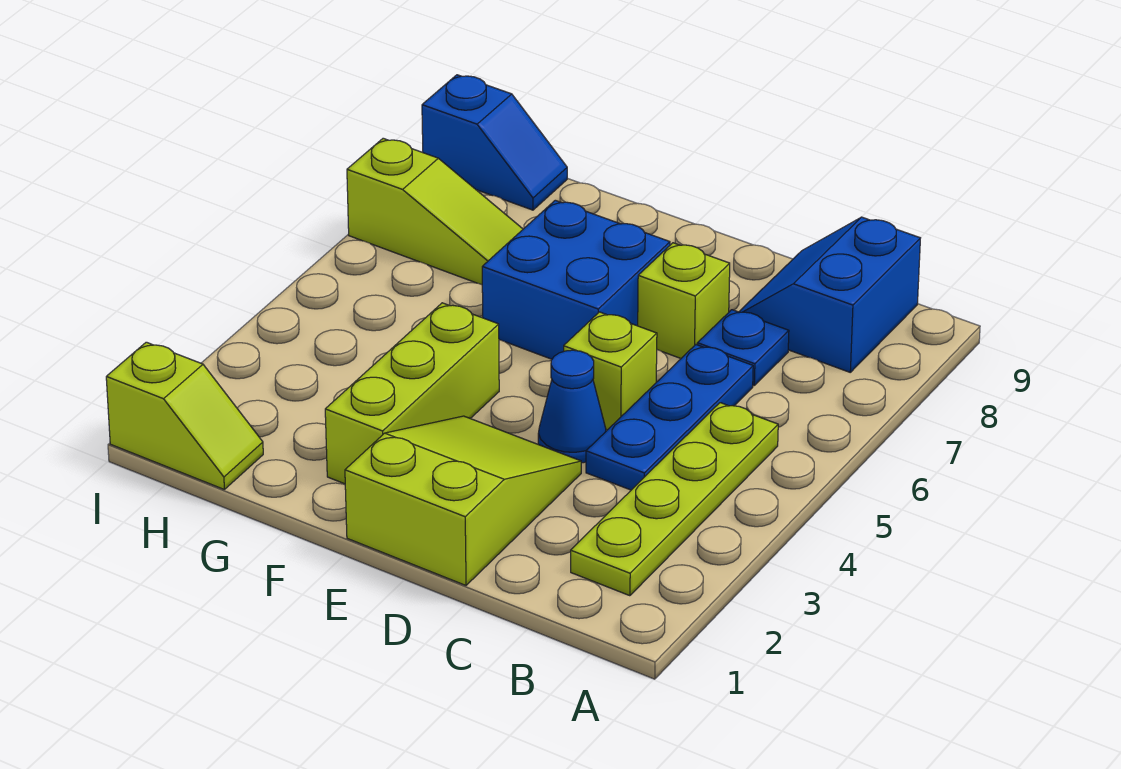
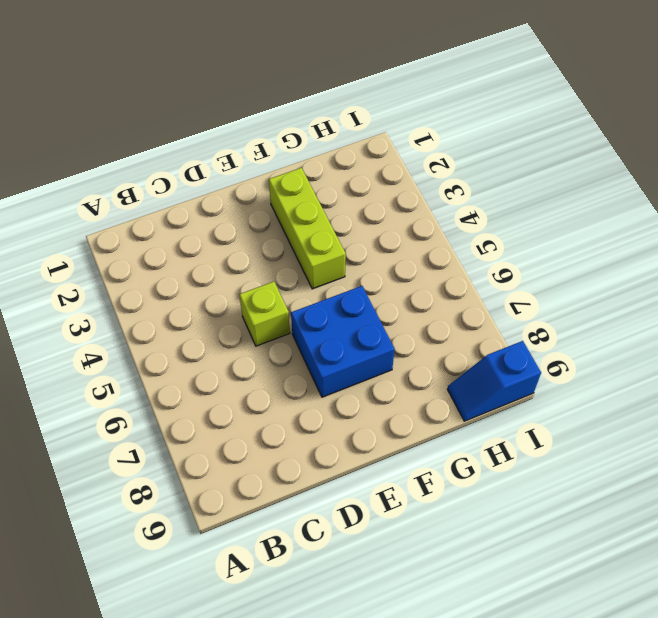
none -> lime plate B2:B5 level 1
none -> blue slope B8:C9 level 1 top B
none -> blue plate C4:C6 level 1

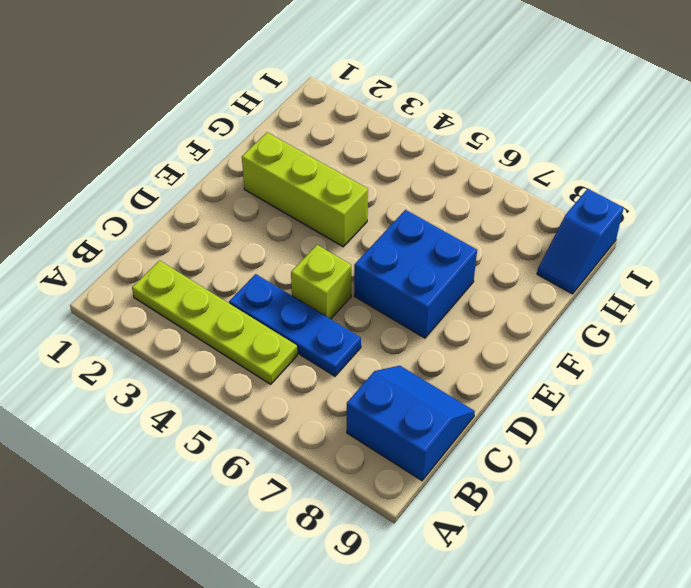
none -> blue plate C7 level 1
none -> lime slope D1:E3 level 1 top 1
none -> blue cone D4 level 1

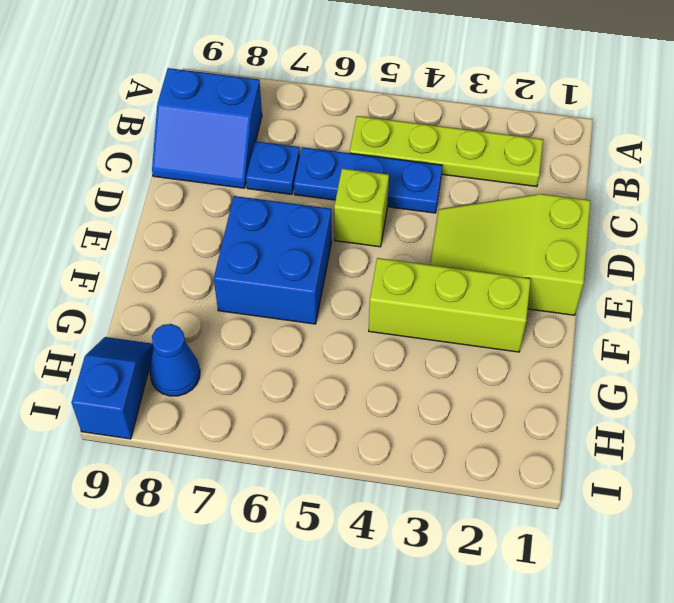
blue cone H8 level 1 -> blue cone D4 level 1
none -> lime brick D7 level 1
none -> lime slope G7:I7 level 1 top I
none -> lime slope H1:I1 level 1 top I

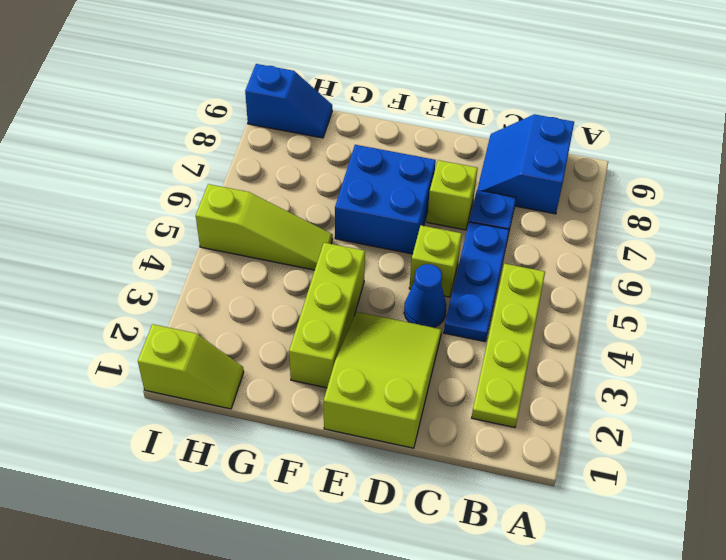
lime slope G5:I5 level 1 top I -> lime slope G7:I7 level 1 top I

